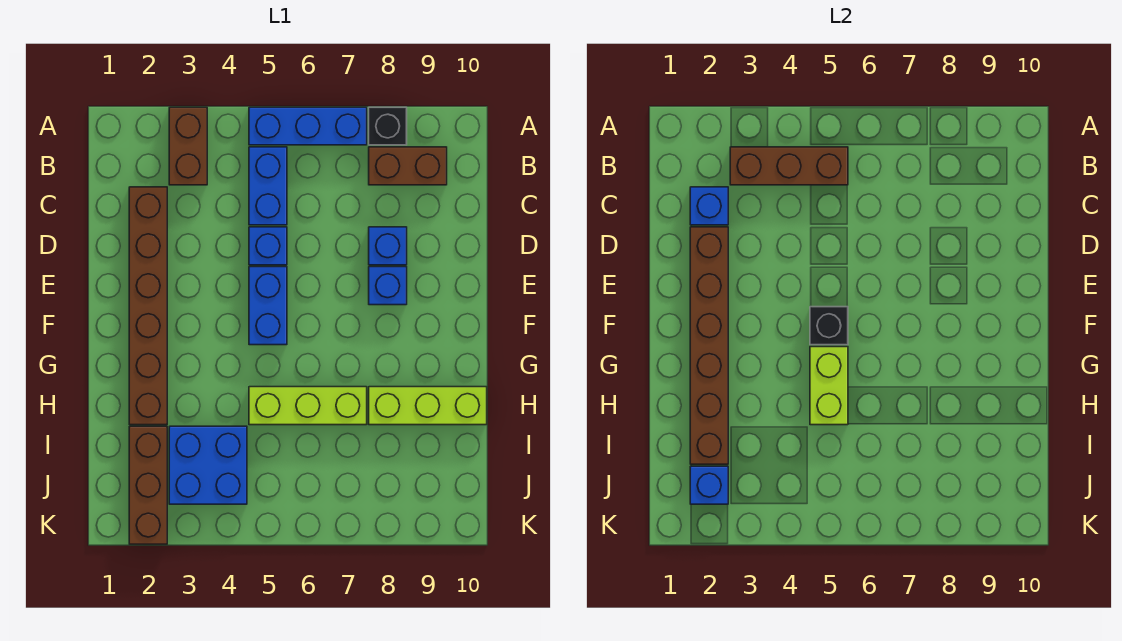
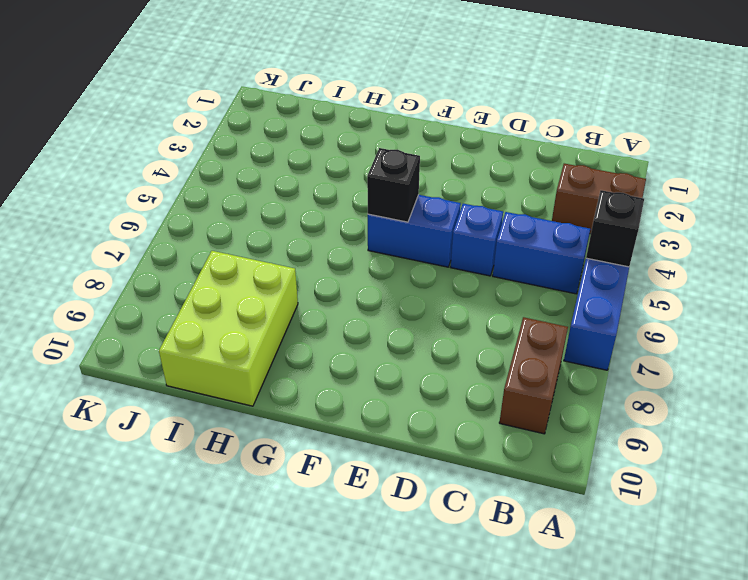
black brick A5 level 2 -> black brick A8 level 1
lime brick H8:I10 level 1 -> lime brick H8:H10 level 1
none -> brown brick C2:H2 level 1
none -> blue brick D8 level 1
none -> blue brick E8 level 1

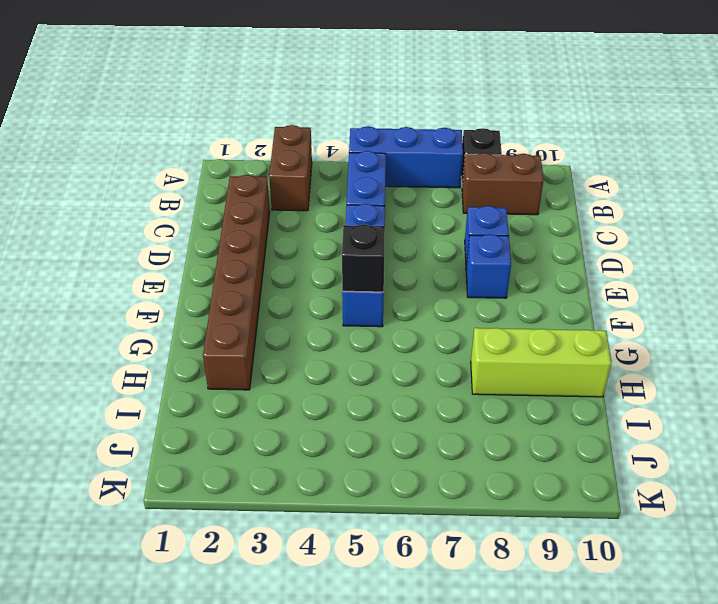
none -> lime brick H5:H7 level 1
none -> brown brick I2:K2 level 1
none -> blue brick I3:J4 level 1

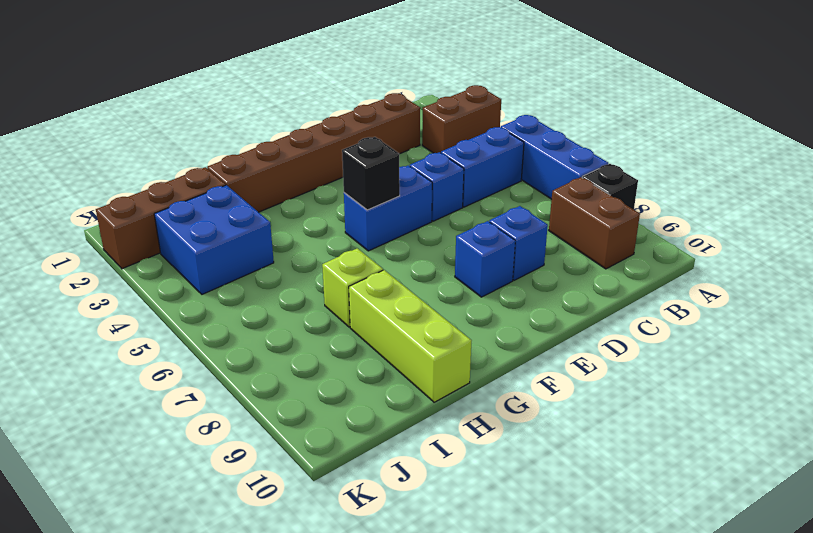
lime brick H7 level 1 -> lime brick H5:H7 level 1
none -> brown brick B3:B5 level 2
none -> blue brick C2 level 2
none -> brown brick D2:I2 level 2

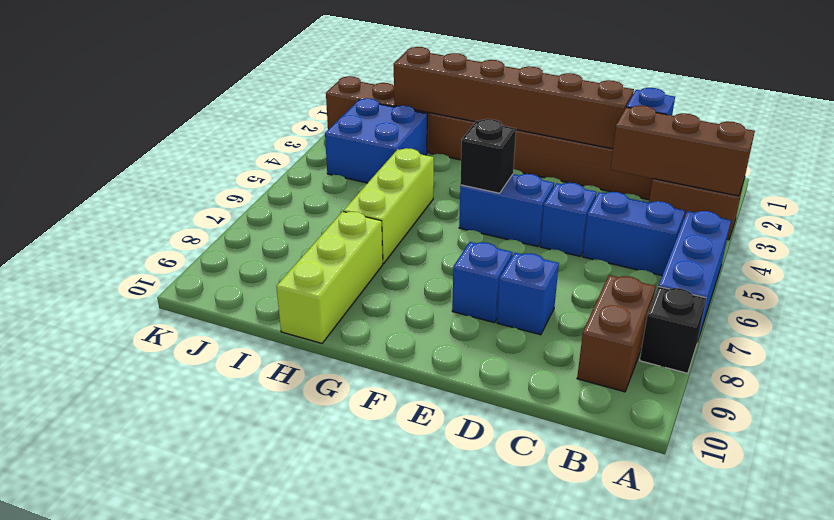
brown brick A3:C3 level 2 -> brown brick B3:B5 level 2
none -> lime brick G5:H5 level 2
none -> blue brick J2 level 2

